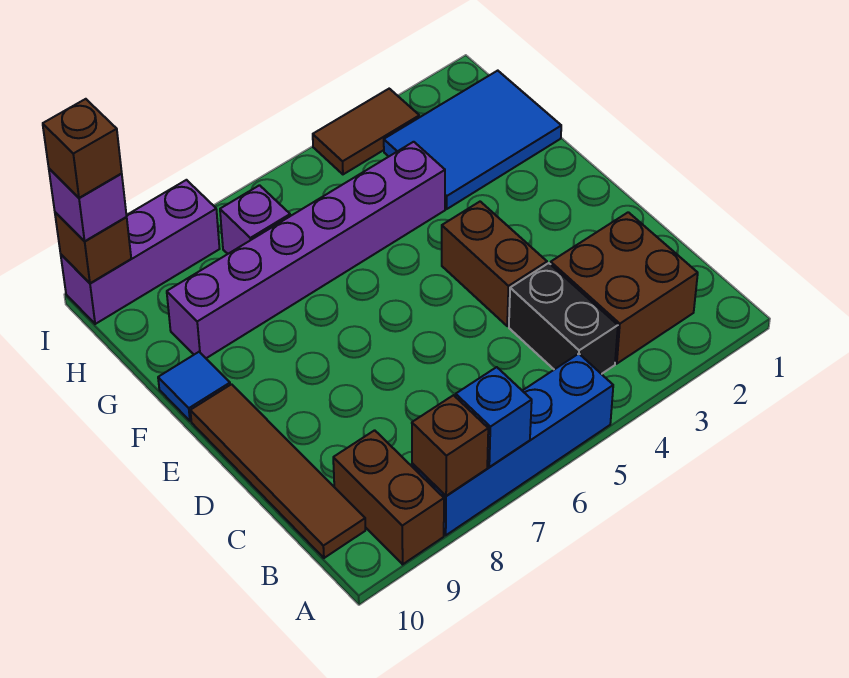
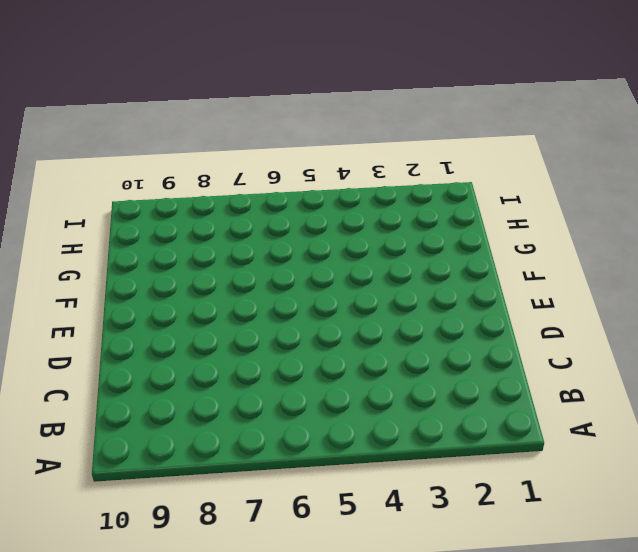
none -> blue brick A5:A8 level 1
none -> brown brick A9:B9 level 1
none -> brown brick B2:C3 level 1

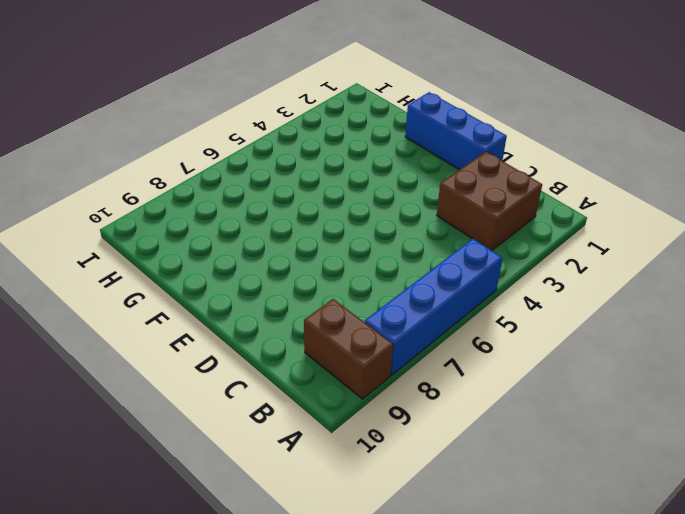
blue brick D1:F1 level 1 -> none
none -> black brick B4:C4 level 1
none -> brown tile B10:E10 level 1
none -> brown brick D4:E4 level 1

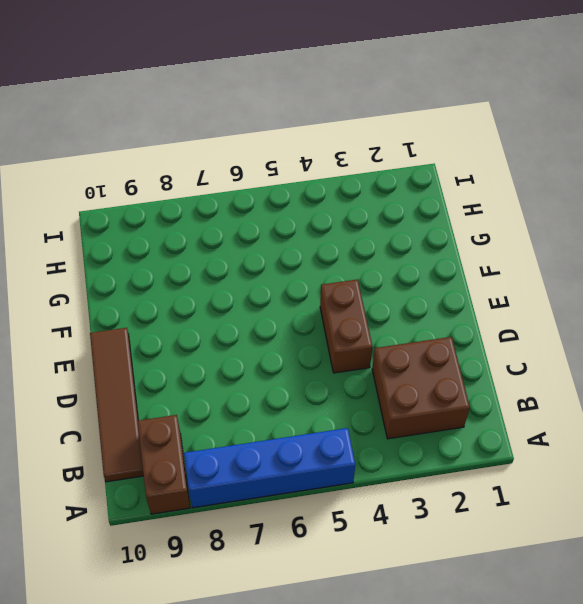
none -> black brick B4:C4 level 1
none -> blue tile F10 level 1
none -> blue tile G1:H3 level 1

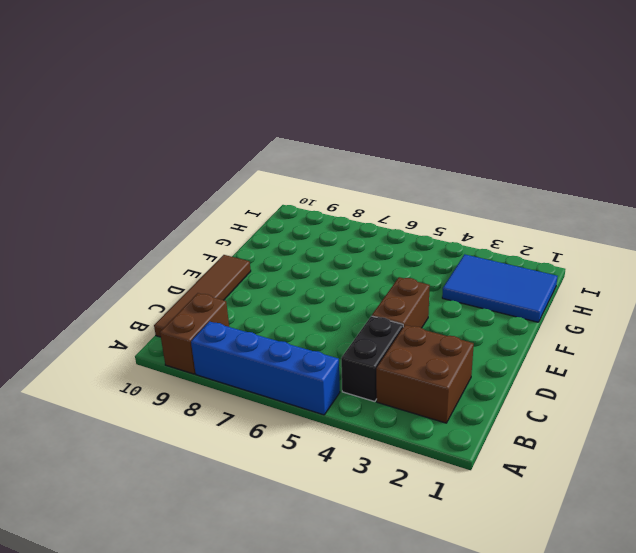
none -> blue tile F10 level 1
none -> purple brick G4:G9 level 1
none -> purple brick H7 level 1

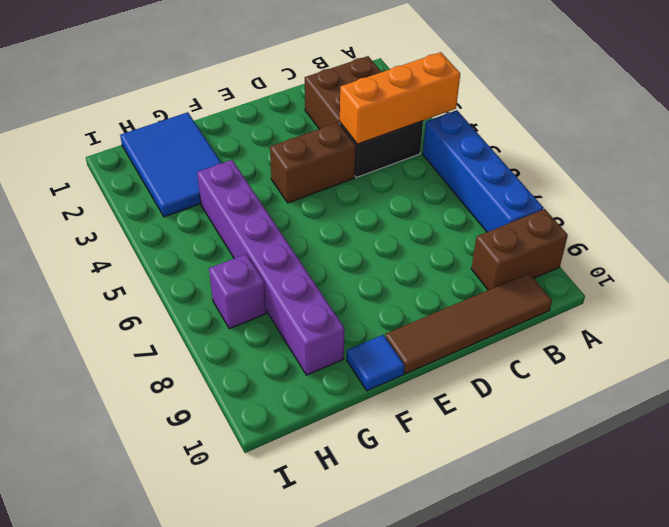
orange brick A4:C4 level 2 -> none
none -> brown tile I3:I4 level 1
none -> purple brick I8:I10 level 1
none -> blue brick A7 level 2

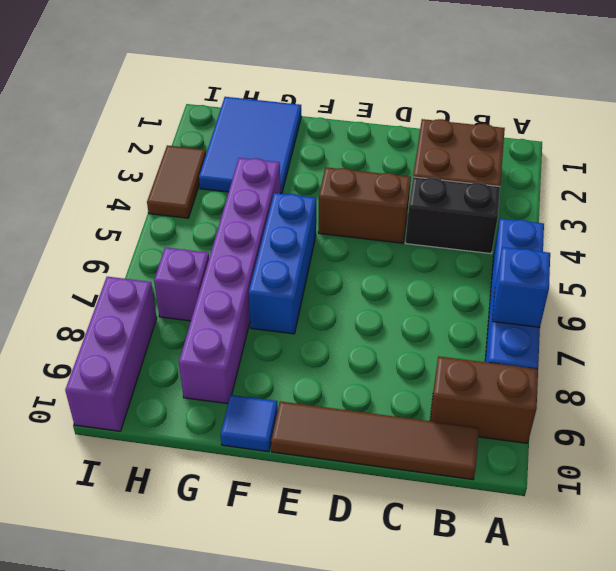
blue brick F5:F7 level 1 -> none
none -> brown brick A8 level 2
none -> brown brick I10 level 2
none -> purple brick I10 level 3

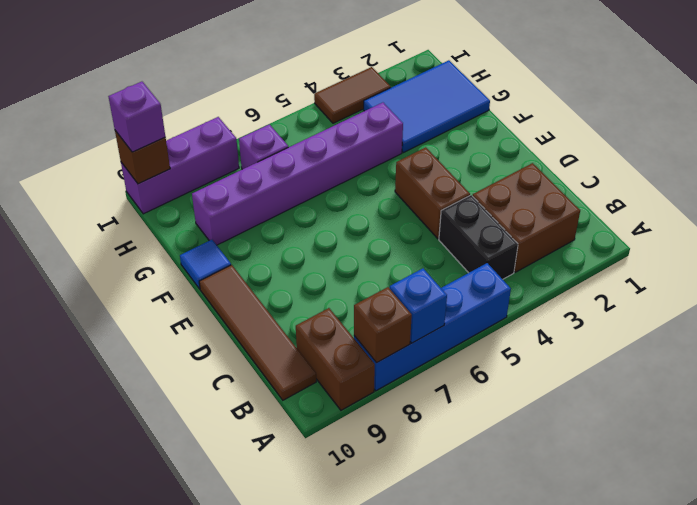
none -> brown brick I10 level 4

